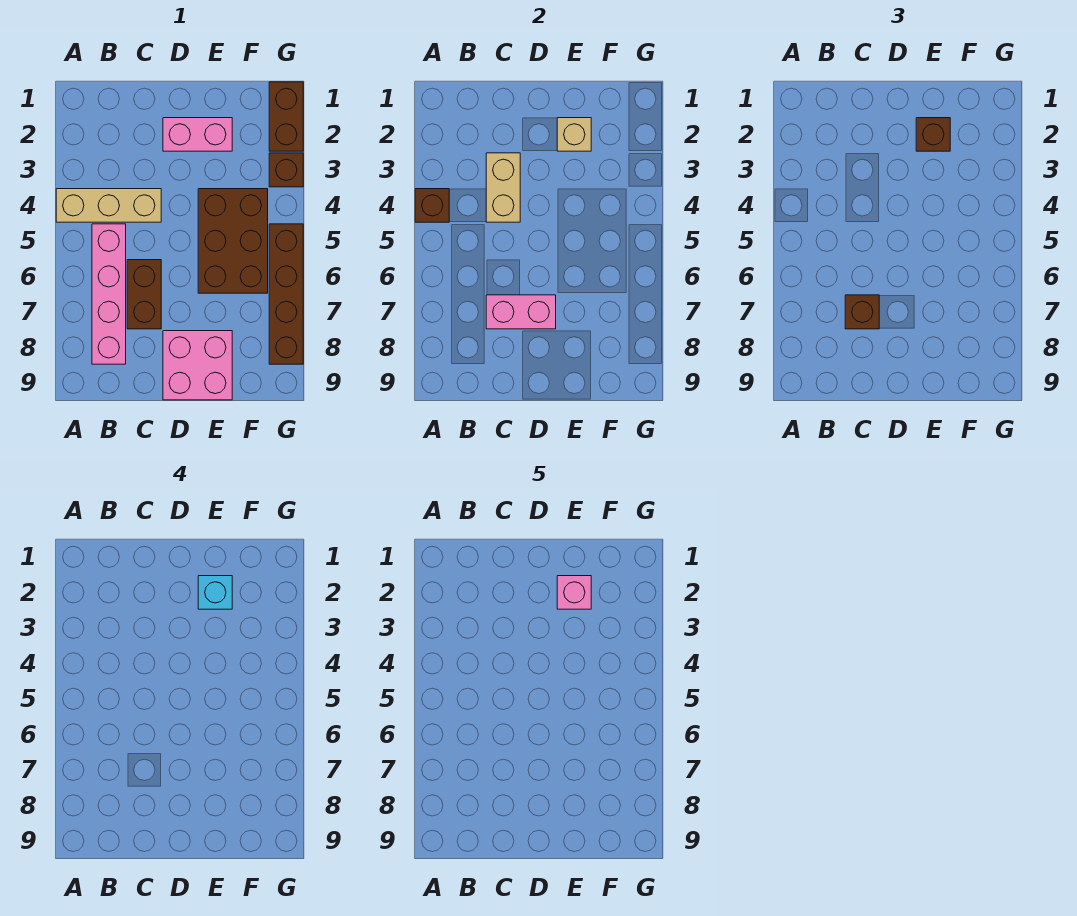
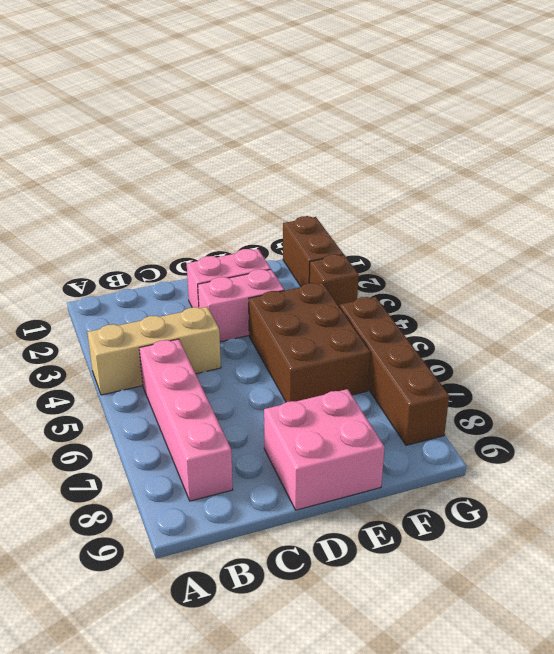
pink brick D3:E3 level 1 -> pink brick C7:D7 level 2
none -> brown brick C6:C7 level 1
none -> brown brick A4 level 2
none -> tan brick C3:C4 level 2

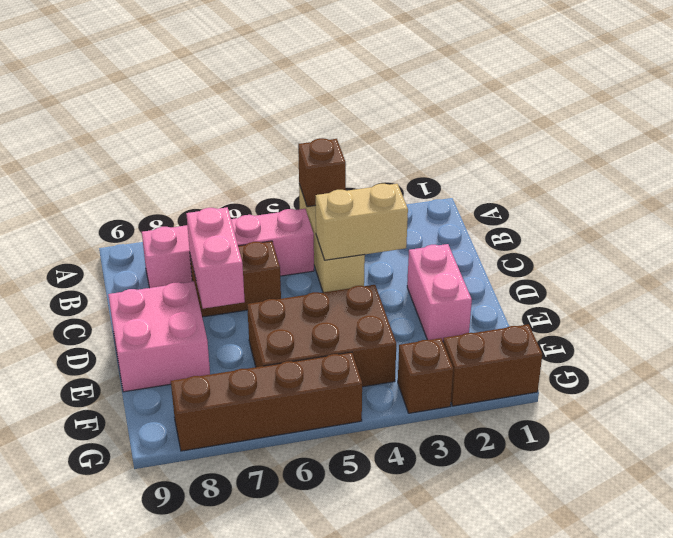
none -> tan brick E2 level 2
none -> brown brick C7 level 3
none -> brown brick E2 level 3

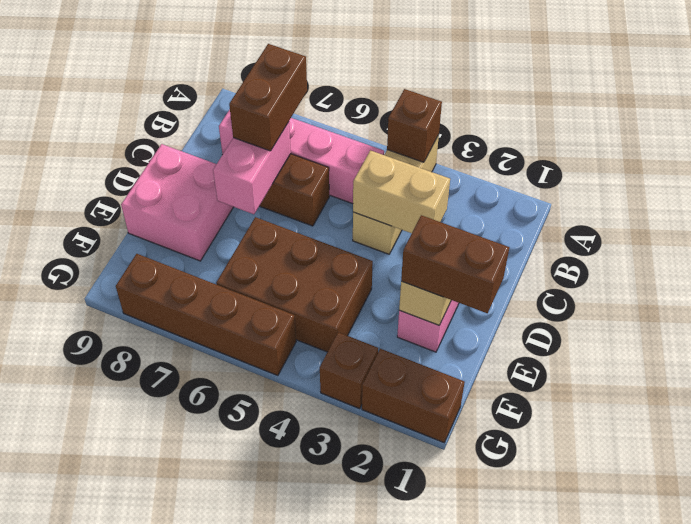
brown brick B7:C7 level 3 -> brown brick C7 level 3
brown brick E1:E2 level 3 -> brown brick E2 level 3
none -> cyan brick E2 level 4
none -> pink brick E2 level 5

